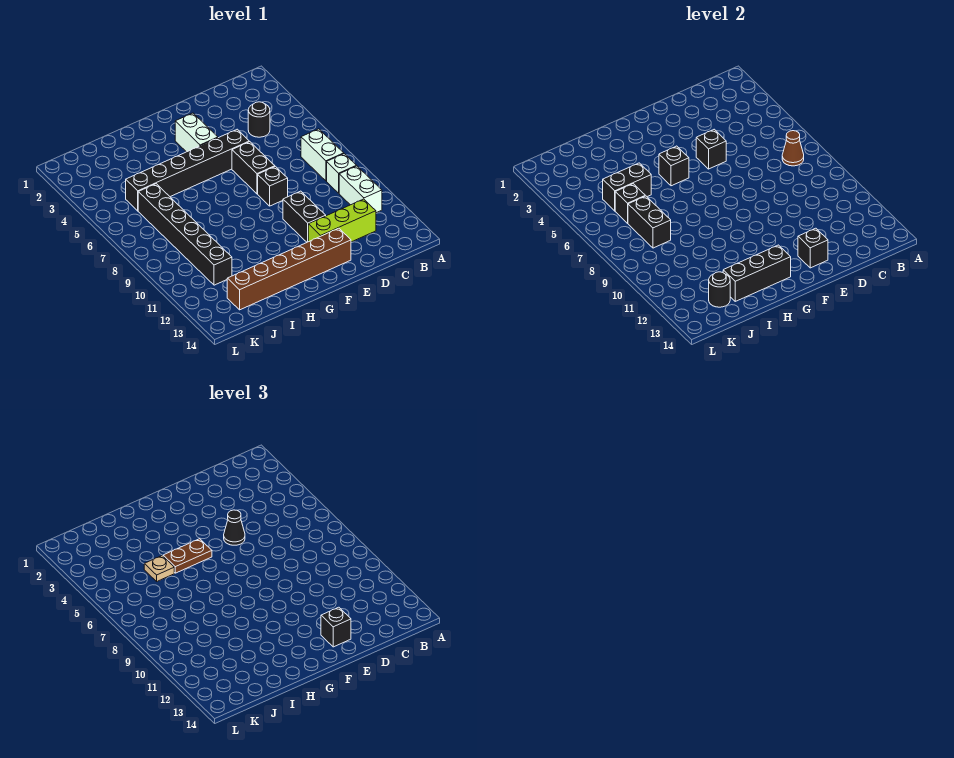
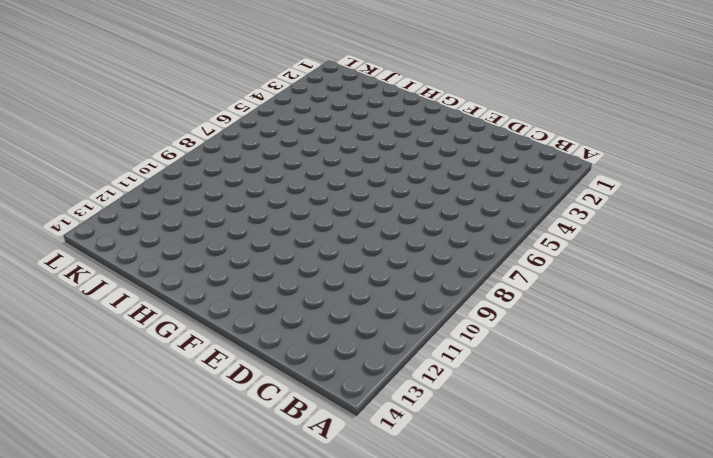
none -> white brick B7:B8 level 1
none -> white brick B9 level 1
none -> white brick B10:B11 level 1

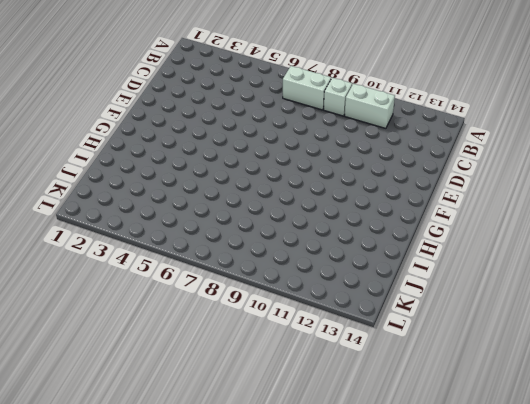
none -> black round brick C4 level 1
none -> lime brick C12:E12 level 1
none -> black brick E5:J5 level 1

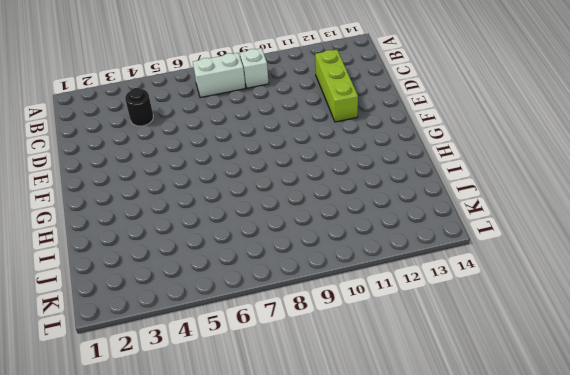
none -> white brick B10:B11 level 1
none -> black brick E5:J5 level 1
none -> black brick E6:E7 level 1

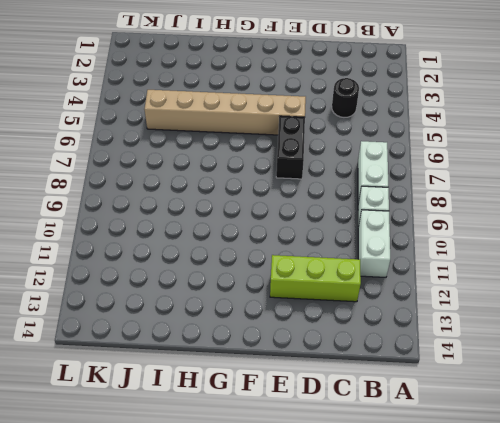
tan brick E5:J5 level 1 -> black brick E5:J5 level 1
none -> black brick E8 level 1
none -> black brick E10:E11 level 1
none -> brown brick E13:J13 level 1

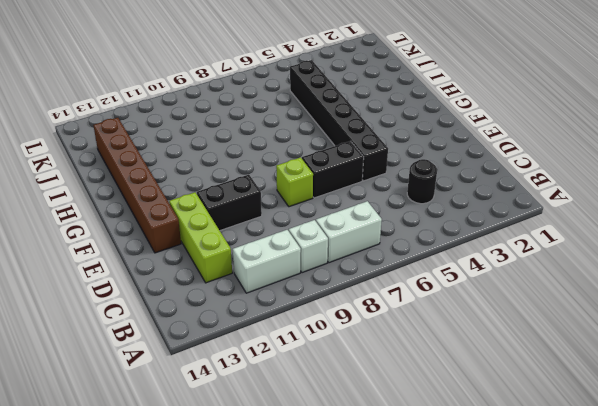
lime brick E8 level 1 -> black brick E8 level 1
none -> white brick F3:F4 level 1
none -> black brick J6:J11 level 1
none -> brown cone B7 level 2

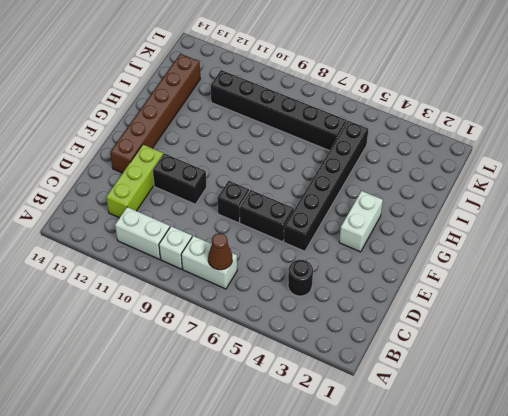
white brick F3:G3 level 1 -> white brick F3:F4 level 1
none -> black brick E5 level 2
none -> black brick E13 level 2
none -> black brick G5 level 2

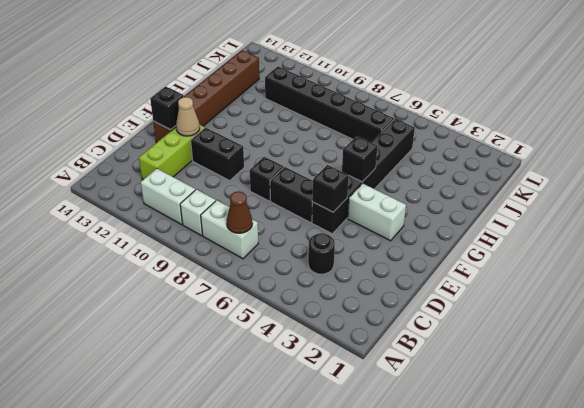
tan cone E12 level 2 -> none
none -> black brick G13:I13 level 2
none -> black brick I5:J5 level 2
none -> black brick J6 level 2

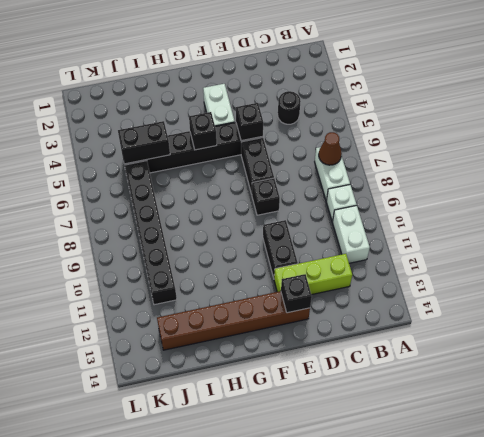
none -> black brick G13:I13 level 2
none -> black brick J6 level 2
none -> black brick J7:J8 level 2

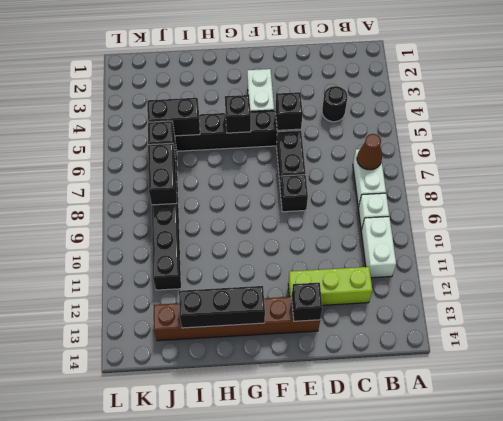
none -> black brick E10:E11 level 1
none -> black round brick J13 level 2
none -> black cone E5 level 3

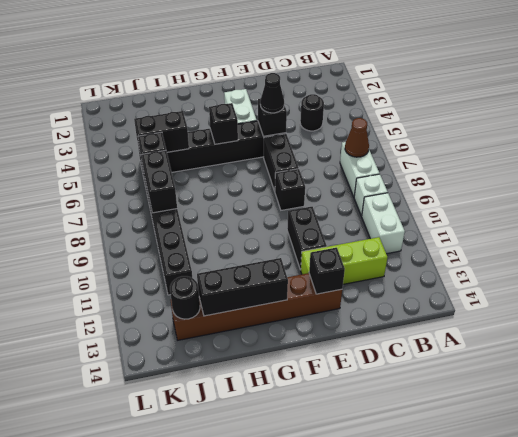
none -> black brick E13 level 3
none -> brown plate G5:H5 level 3
none -> tan plate I5 level 3

